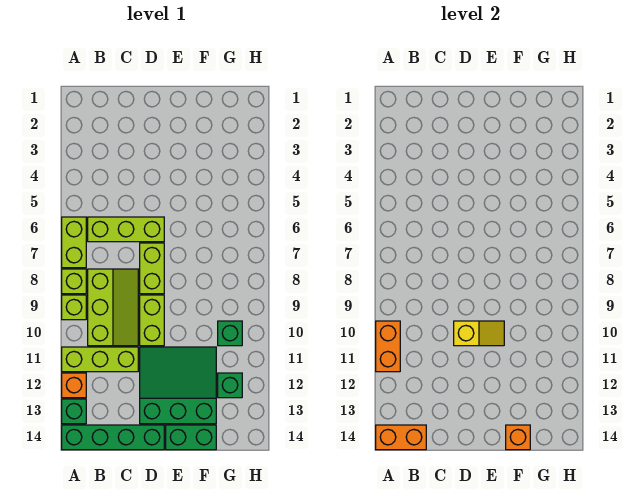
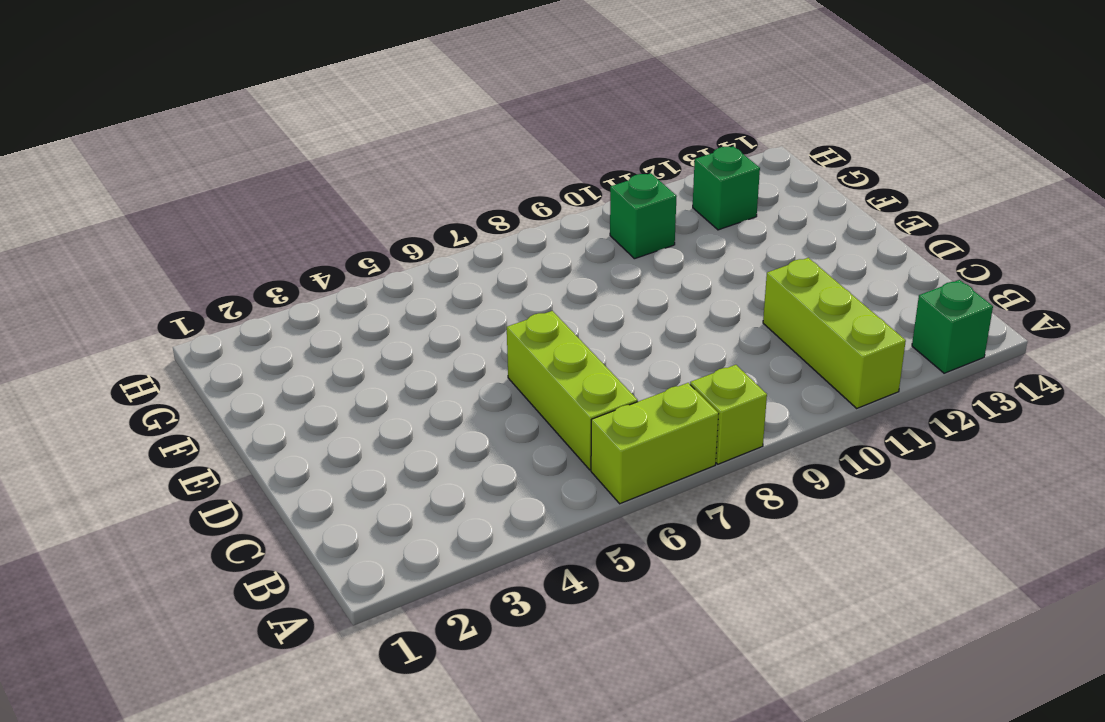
none -> lime brick A9 level 1
none -> orange brick A12 level 1
none -> green brick A14:D14 level 1

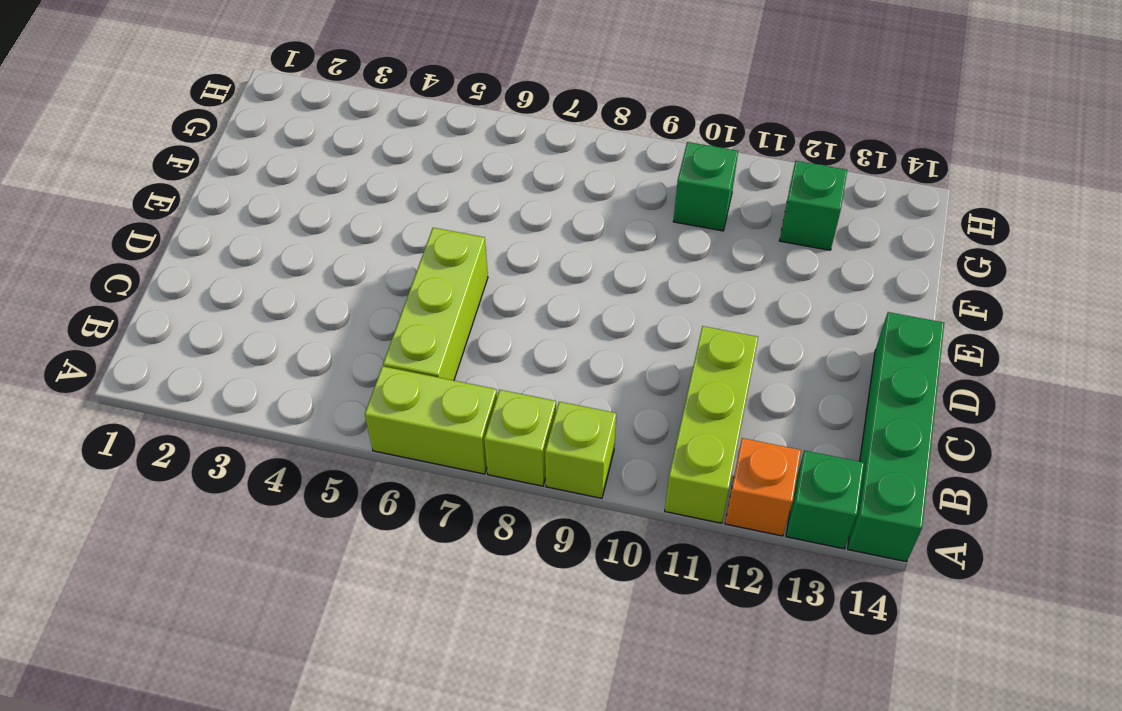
none -> lime slope B8:C10 level 1 top B
none -> lime brick D7:D8 level 1
none -> lime brick D9:D10 level 1

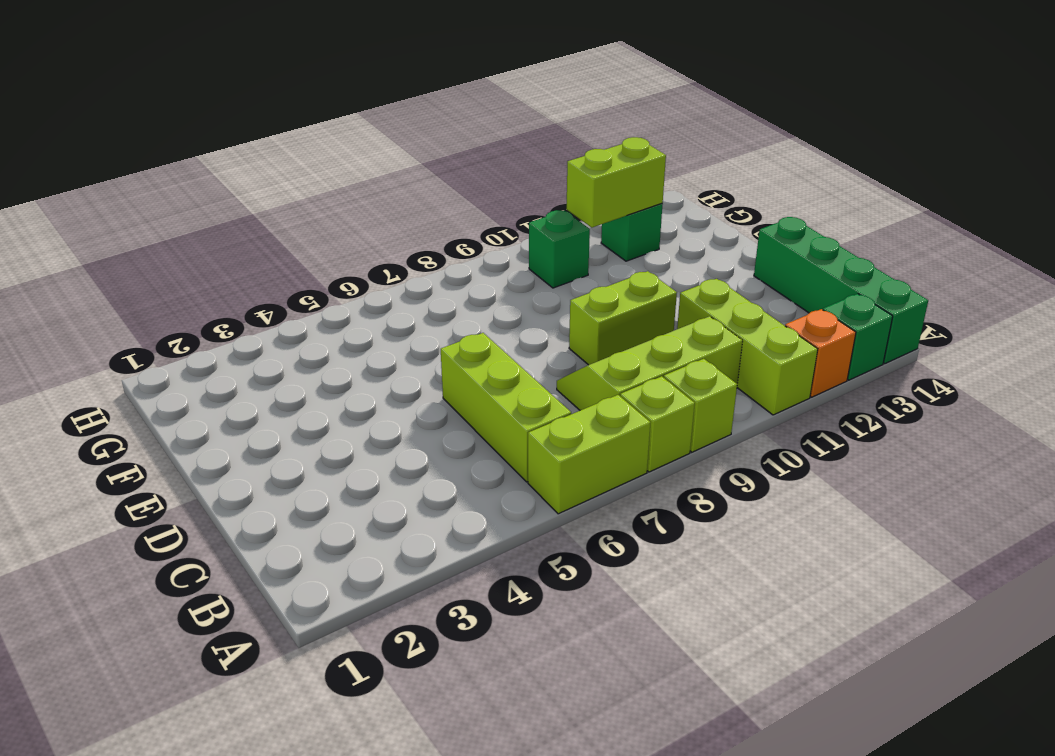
lime brick G11:G12 level 2 -> lime brick D7:D8 level 1
none -> green slope D11:F13 level 1 top 13
none -> green brick E14:F14 level 1
none -> orange brick A10:A11 level 2

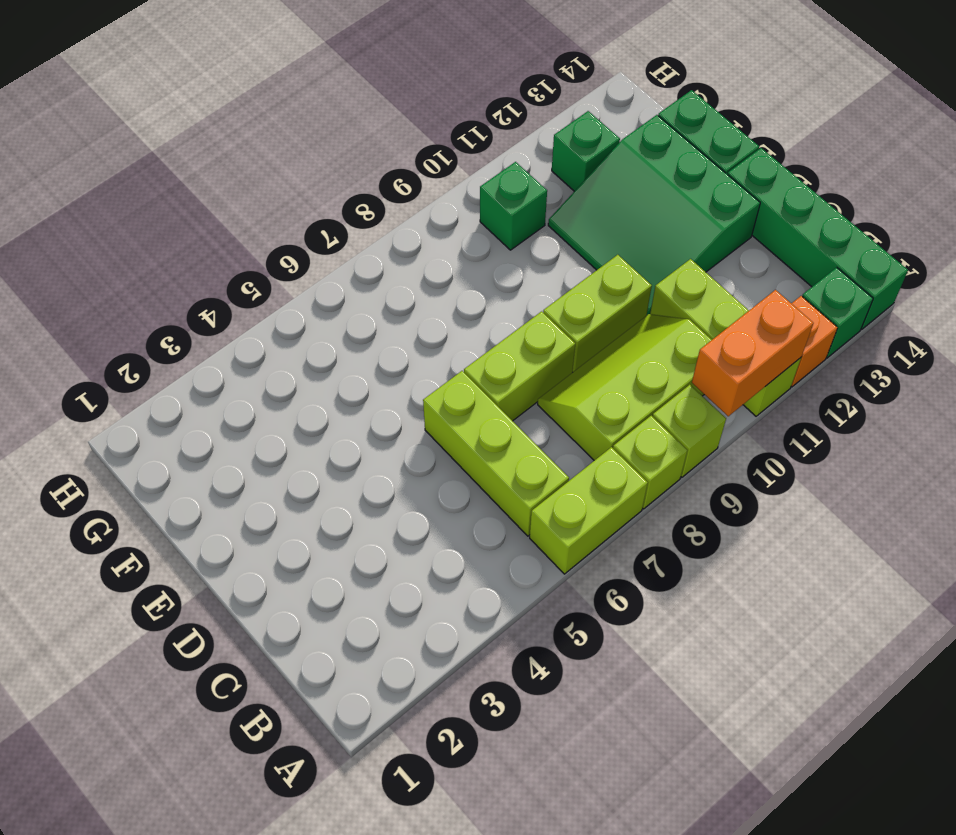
none -> orange brick A14:B14 level 2
none -> yellow slope D10:E10 level 2 top D
none -> orange brick F14 level 2

